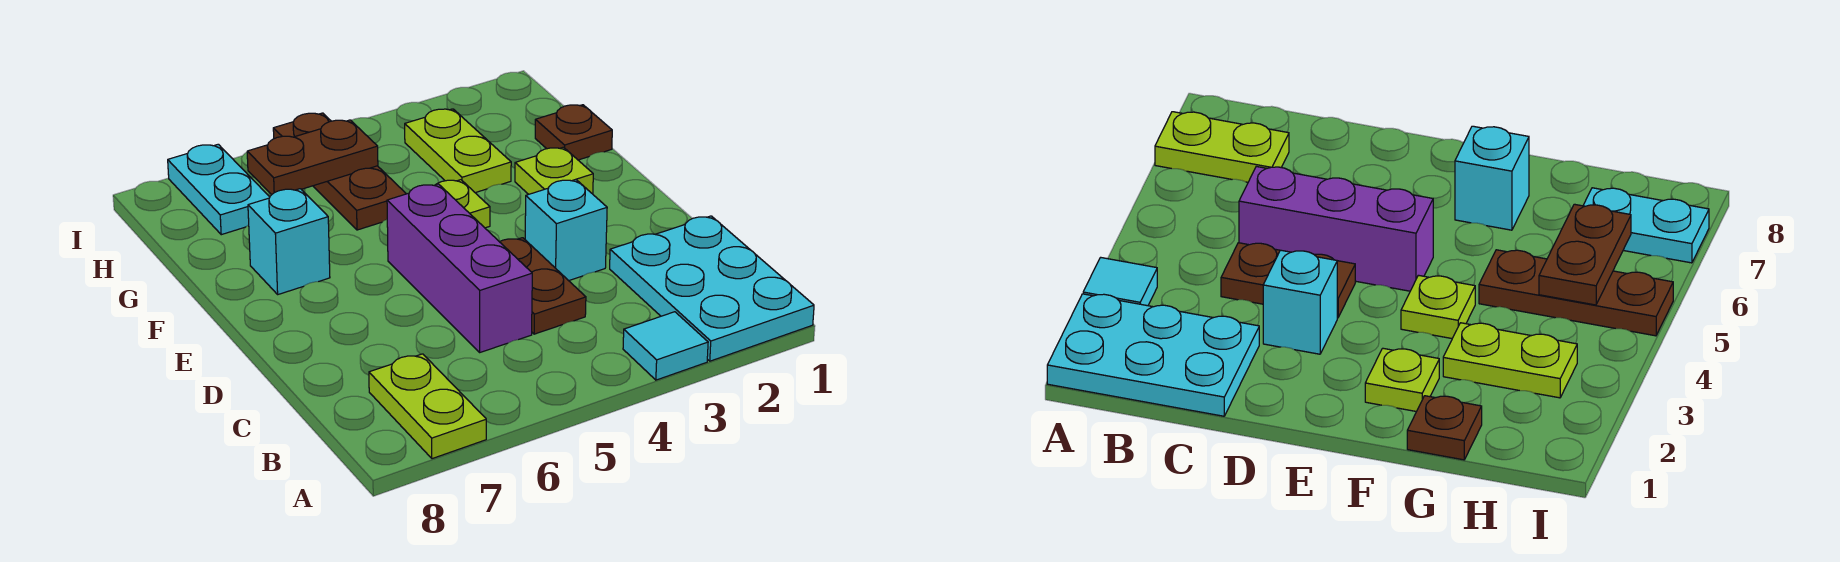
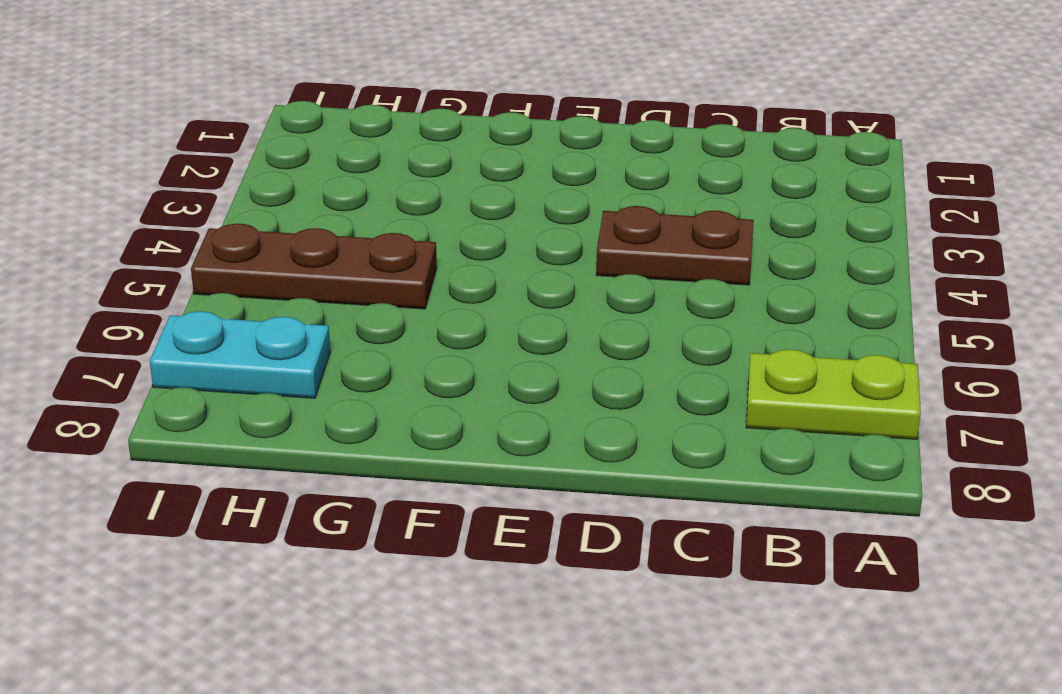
none -> cyan plate A1:C2 level 1
none -> cyan tile A3 level 1
none -> purple brick C5:E5 level 1

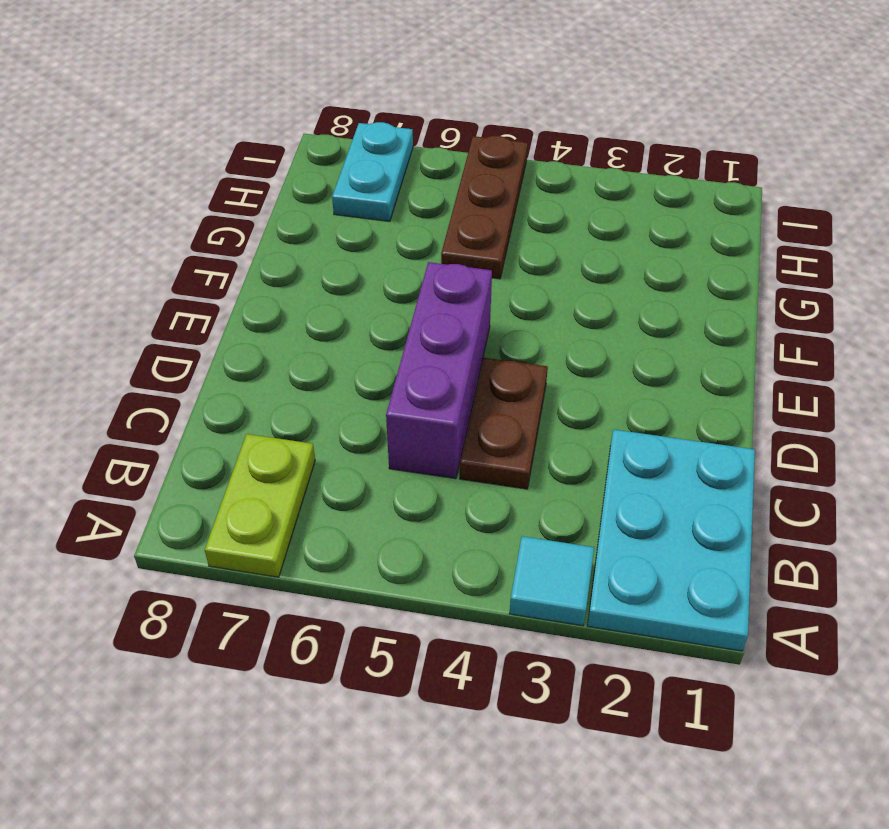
none -> cyan brick D3 level 1
none -> lime plate F2 level 1
none -> lime plate F4 level 1

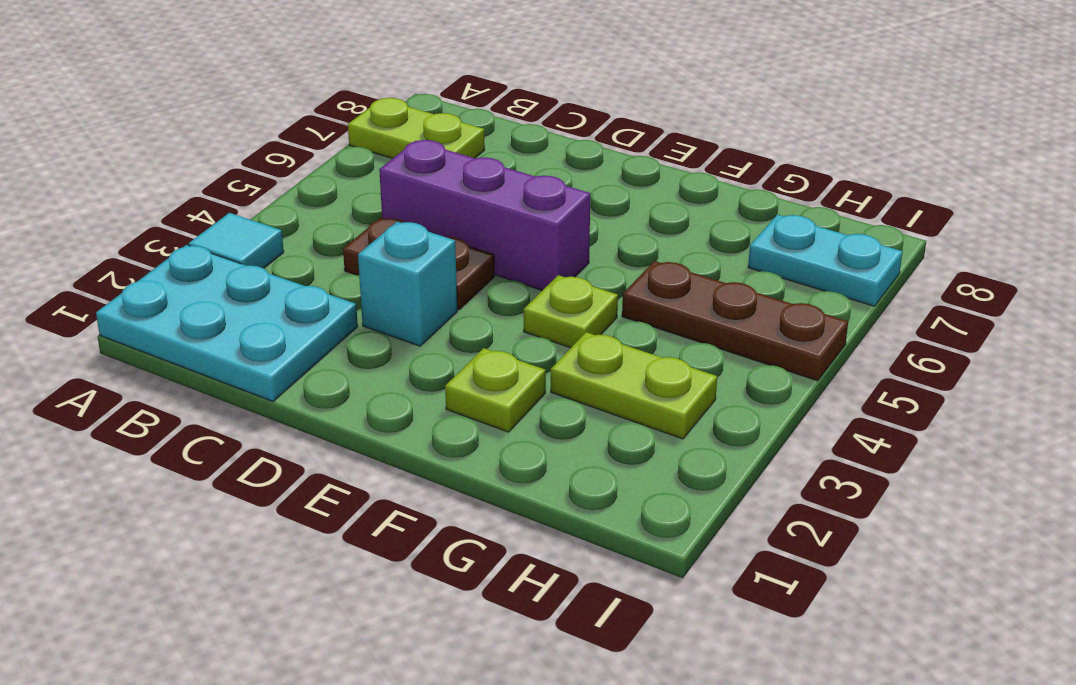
none -> cyan brick F7 level 1
none -> brown plate G1 level 1
none -> brown plate H5:H6 level 2

